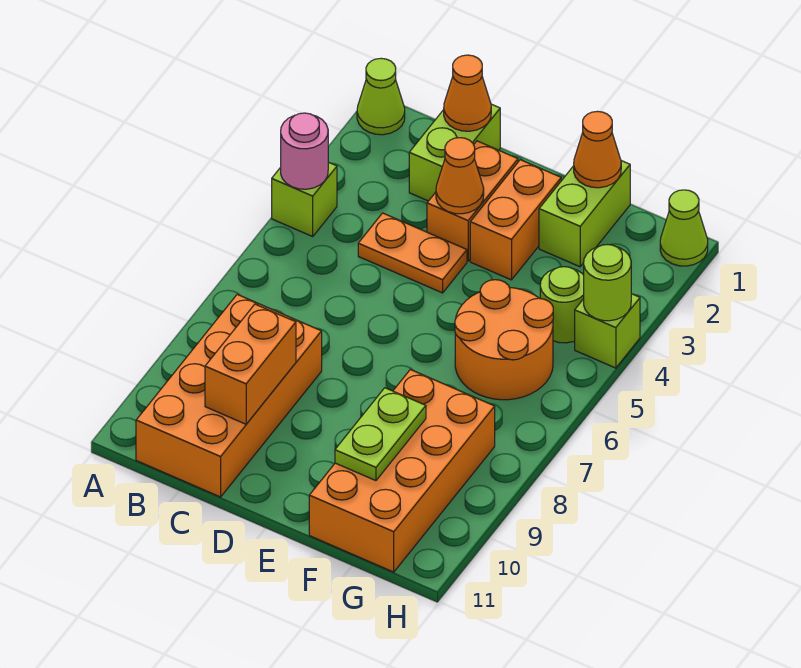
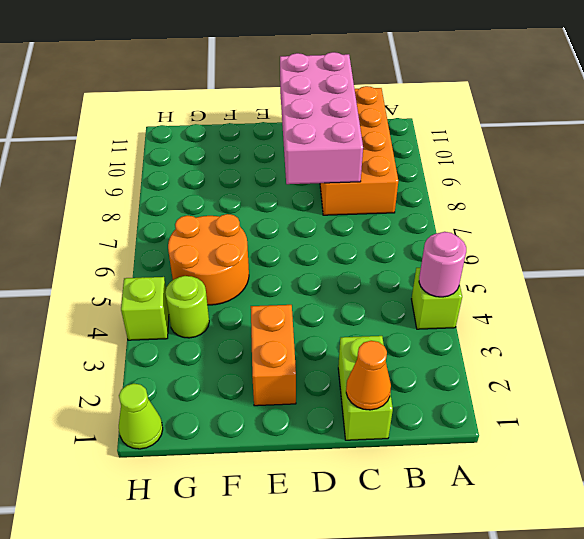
pink brick C8:D11 level 2 -> orange brick C9:C10 level 2
none -> lime cone A1 level 1
none -> orange plate C4:D4 level 1
none -> orange brick D2:D3 level 1

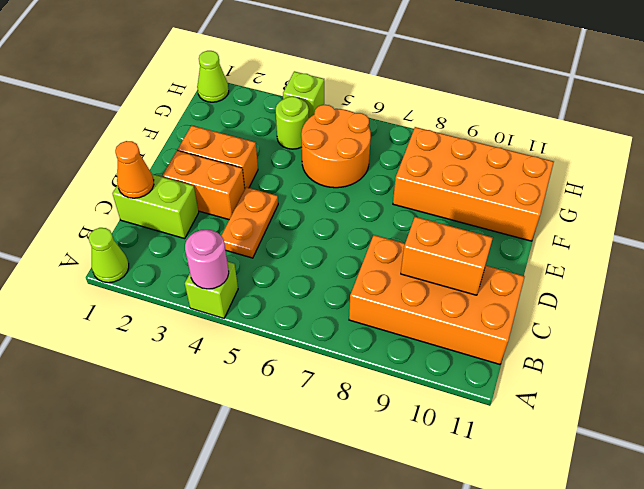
none -> lime brick F1:F2 level 1
none -> orange cone D3 level 2
none -> orange cone F1 level 2

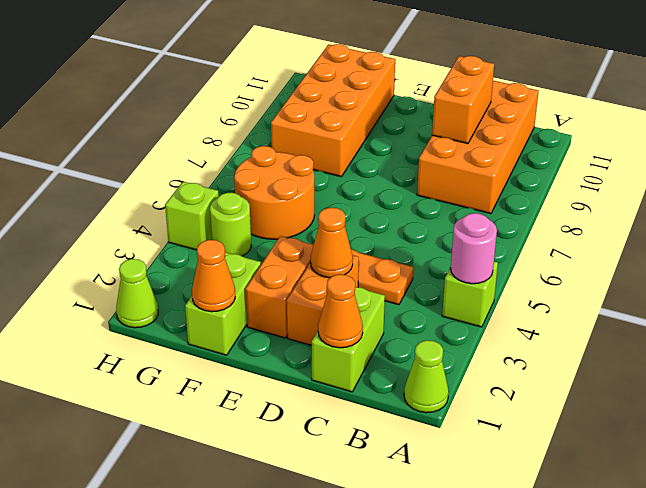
none -> lime plate F9:F10 level 2
none -> lime round brick H4 level 2

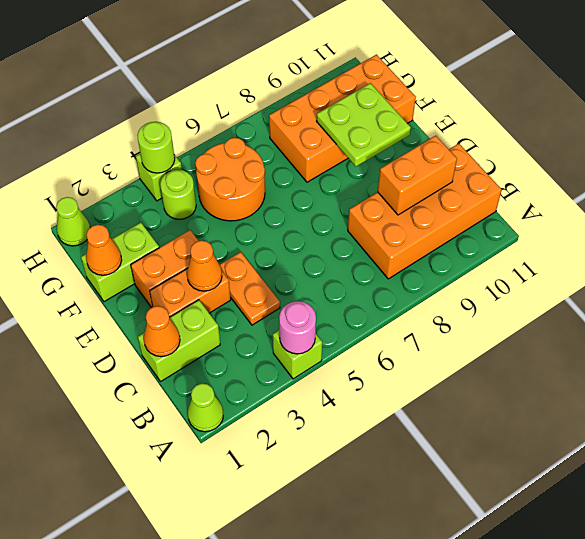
lime plate E9:F10 level 2 -> lime plate F9:F10 level 2

